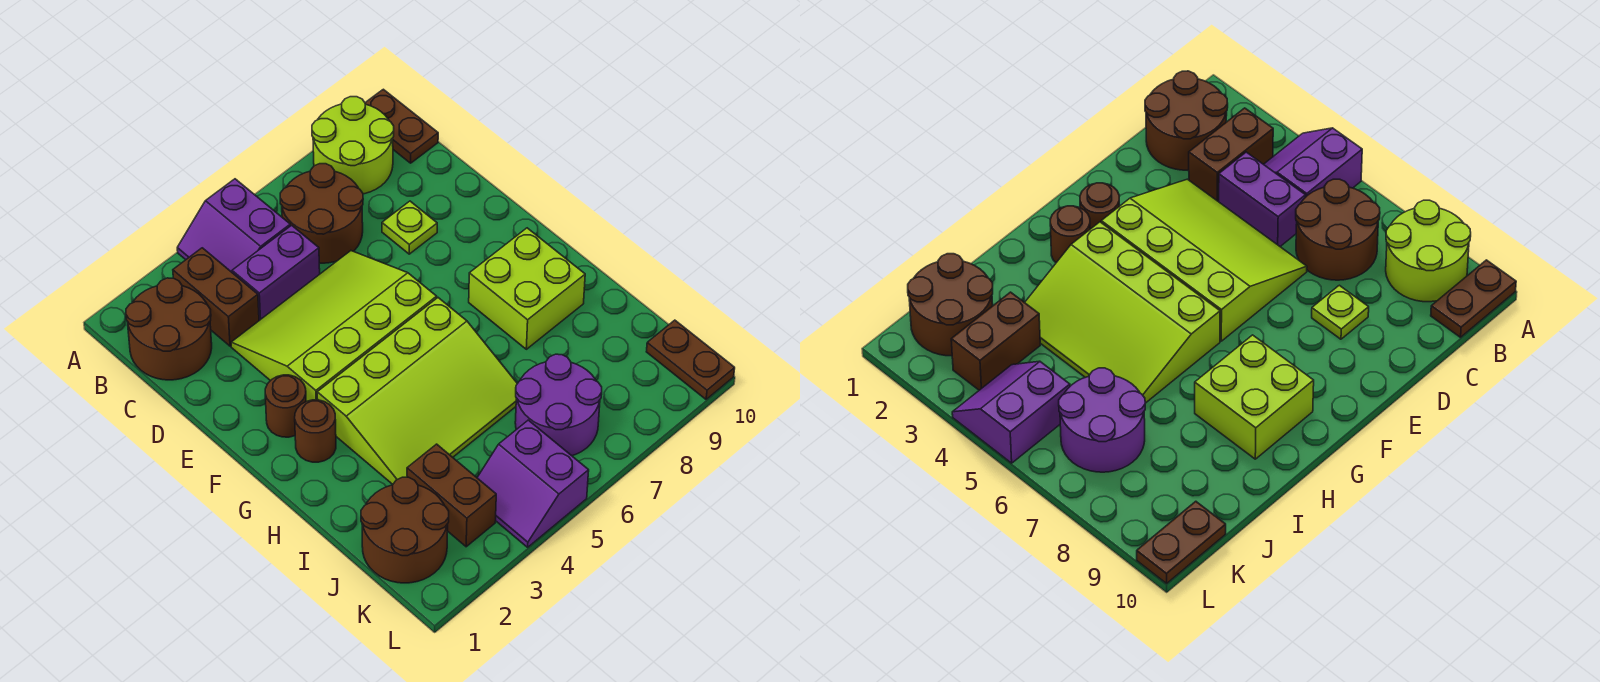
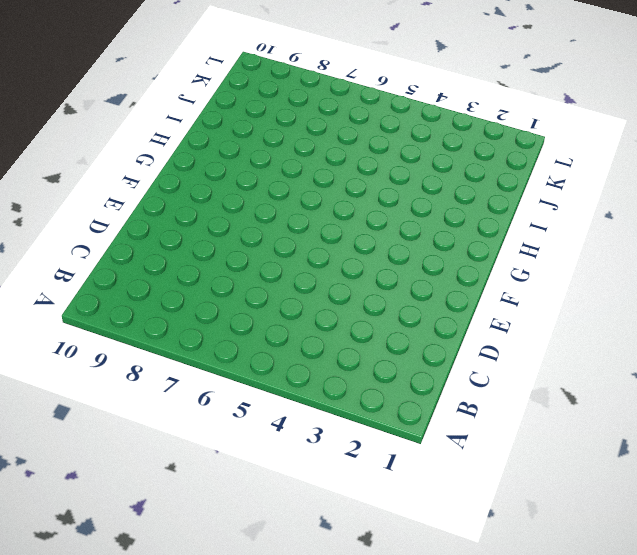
none -> purple slope A4:B5 level 1 top 5
none -> lime round brick A8:B9 level 1
none -> brown plate A10:B10 level 1

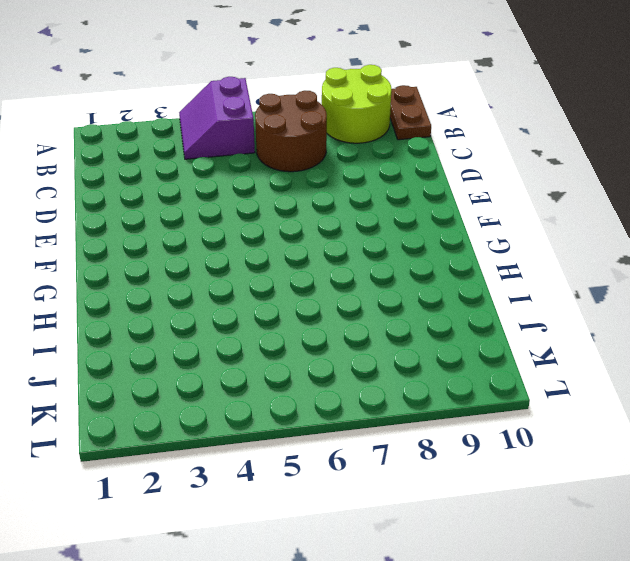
none -> brown round brick B1:C2 level 1
none -> brown brick B3:C3 level 1
none -> purple brick C4:C5 level 1

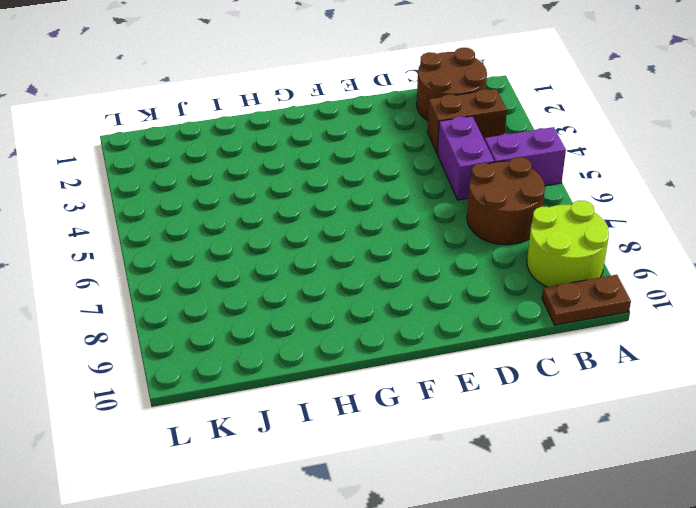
none -> lime slope D3:F6 level 1 top F
none -> lime plate D8 level 1
none -> brown round brick F2 level 1

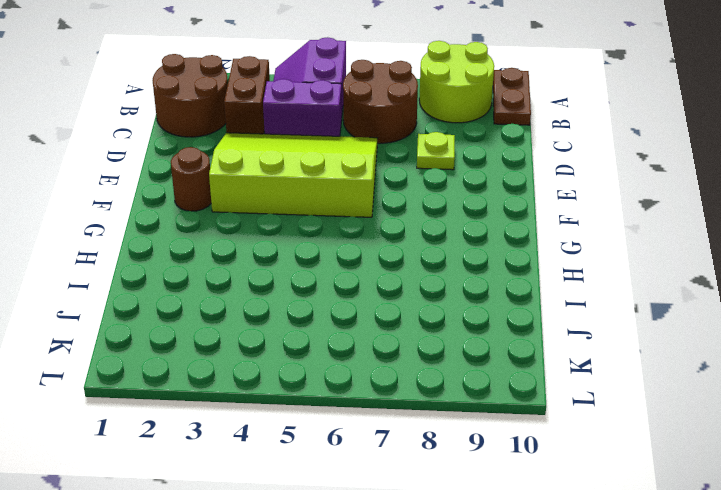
none -> brown round brick G2 level 1
none -> lime slope G3:I6 level 1 top G
none -> lime brick G8:H9 level 1

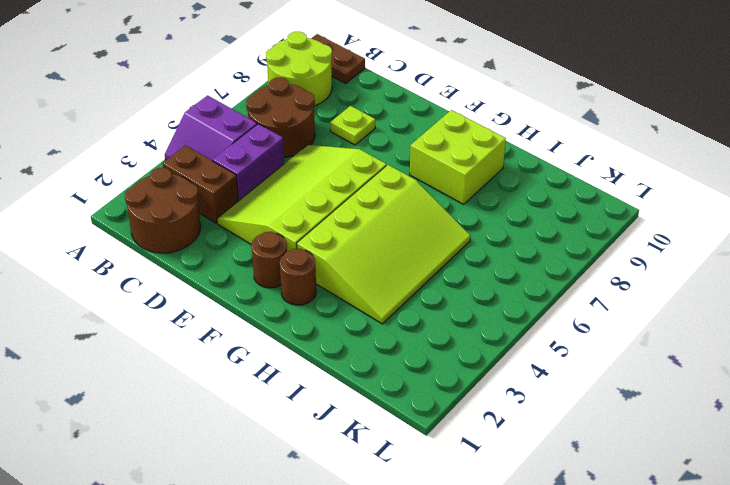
none -> brown round brick J1:K2 level 1
none -> brown brick J3:K3 level 1
none -> purple round brick J6:K7 level 1

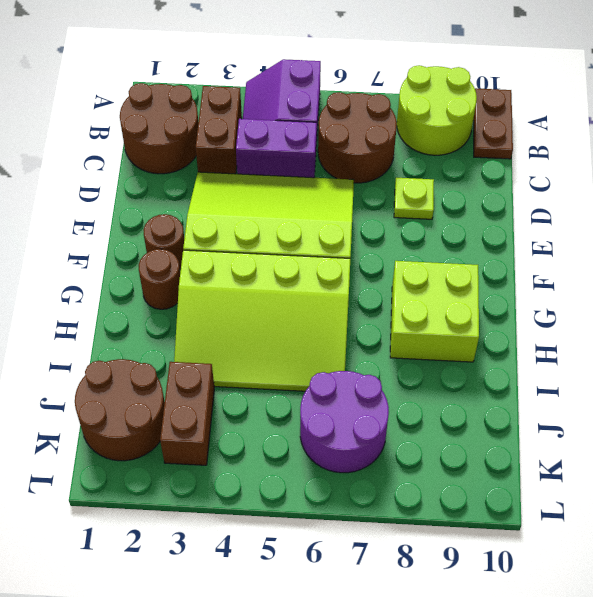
none -> purple slope K4:L5 level 1 top 5
none -> brown plate K10:L10 level 1

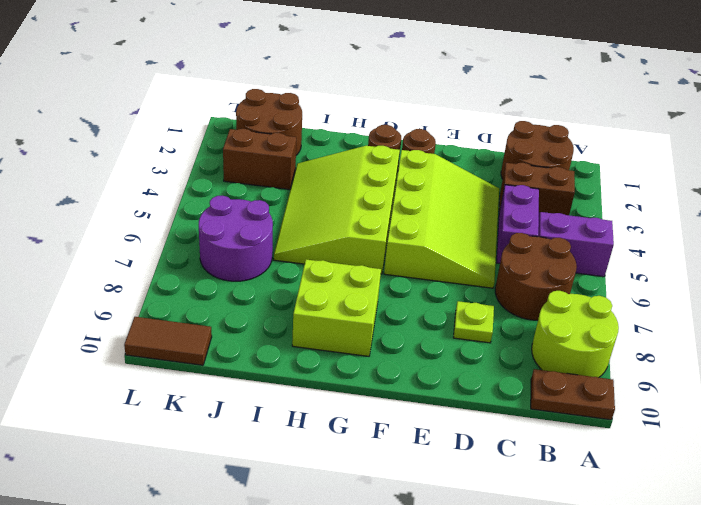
brown tile K10:L10 level 1 -> brown plate K10:L10 level 1
none -> purple slope K4:L5 level 1 top 5

